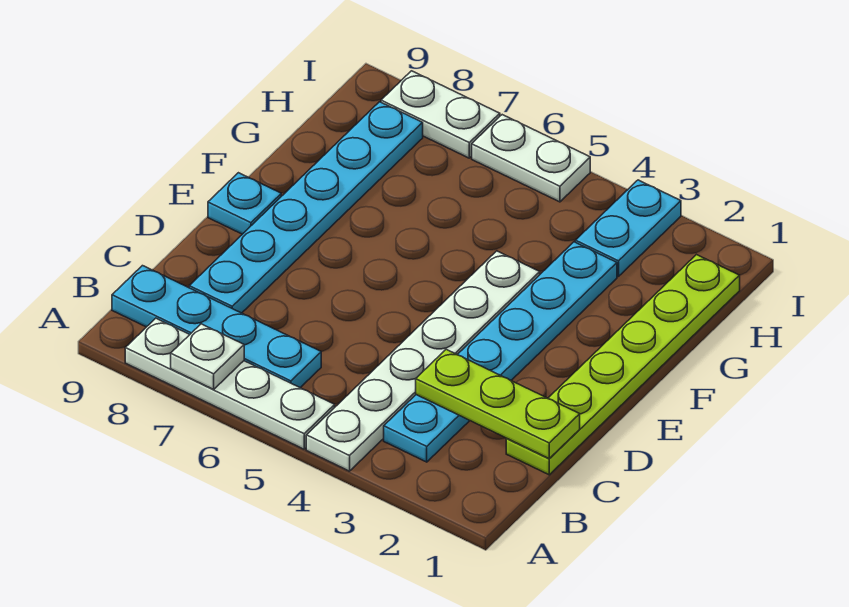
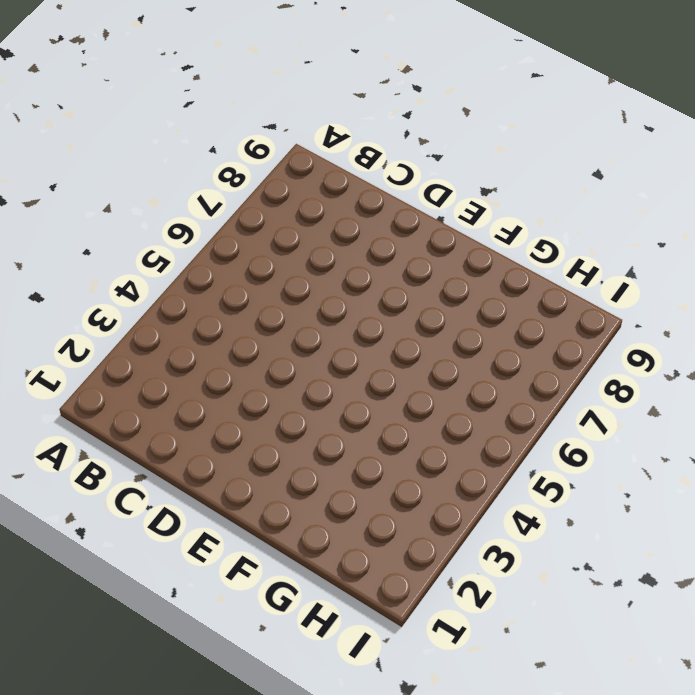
none -> white plate A4:F4 level 1
none -> white plate A5:A8 level 1
none -> cyan plate B3:G3 level 1

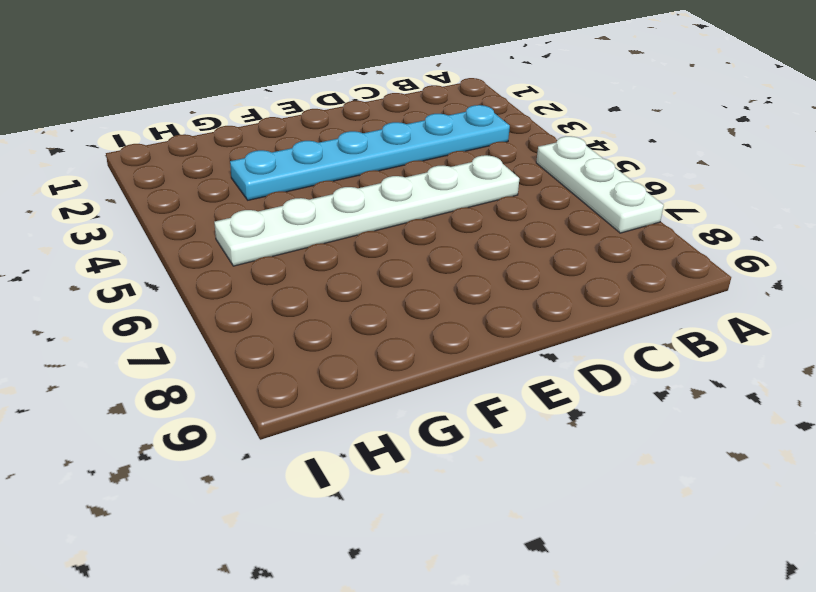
white plate A5:A7 level 1 -> white plate A5:A8 level 1
white plate C5:H5 level 1 -> white plate A4:F4 level 1
none -> cyan plate B6:B9 level 1
none -> lime plate C1:H1 level 1
none -> cyan plate C8:H8 level 1

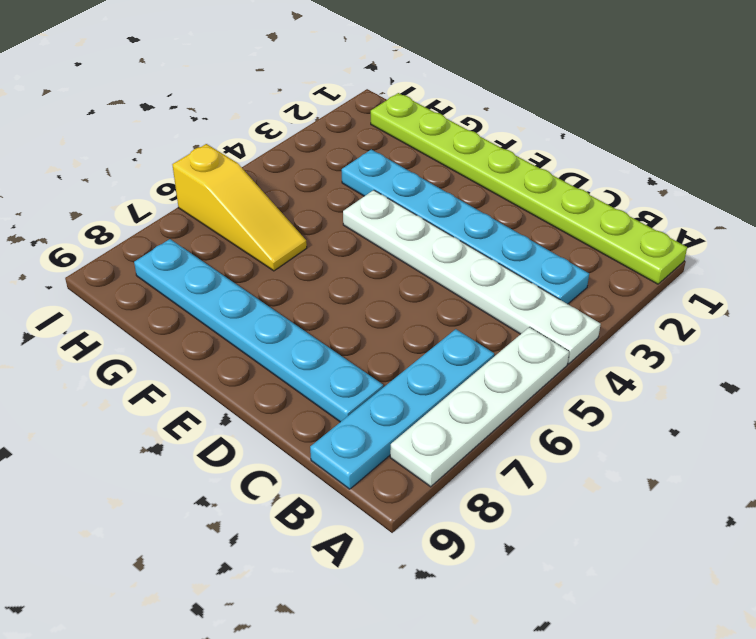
lime plate A1:H1 level 1 -> lime plate C1:H1 level 1
yellow slope G6:I6 level 1 top I -> white plate I5:I6 level 1
none -> cyan plate E9 level 1
none -> cyan plate H3:I3 level 1
none -> white plate I7:I8 level 1

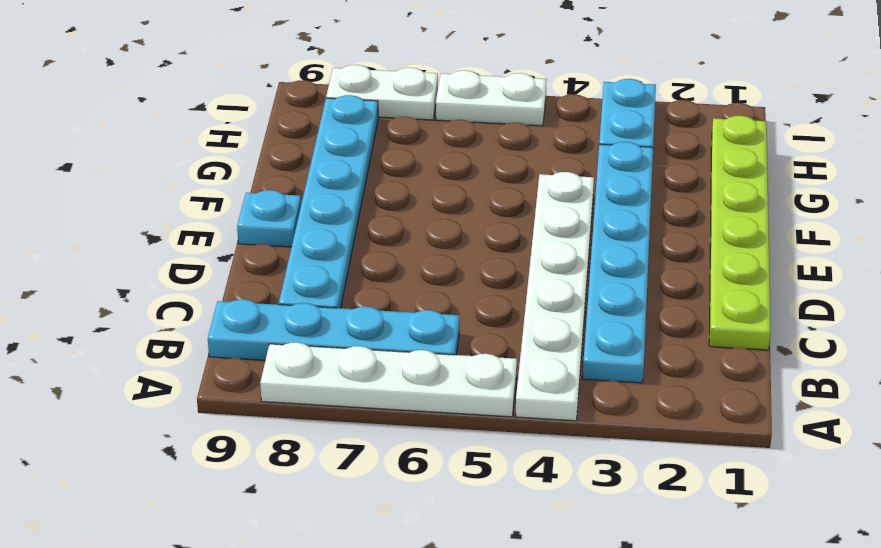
none -> white plate A7 level 2
none -> lime plate C1:C3 level 2

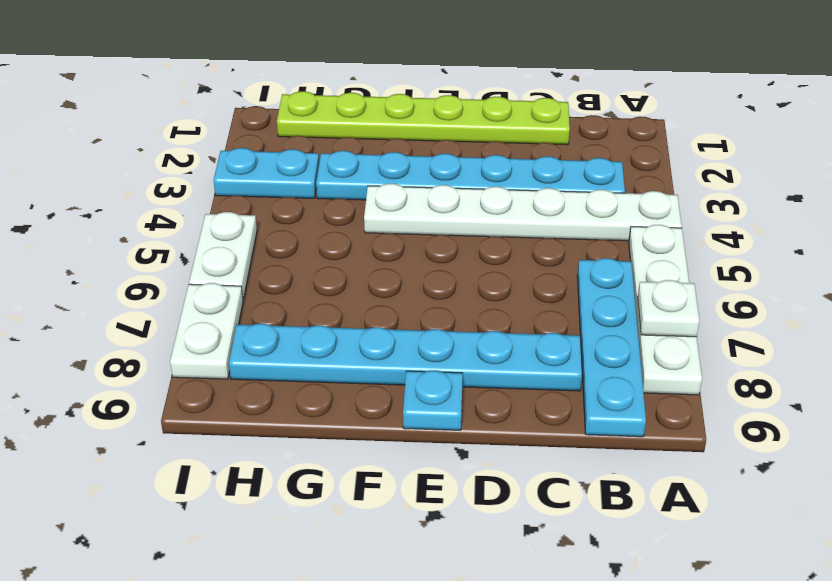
none -> lime plate C1:C3 level 2

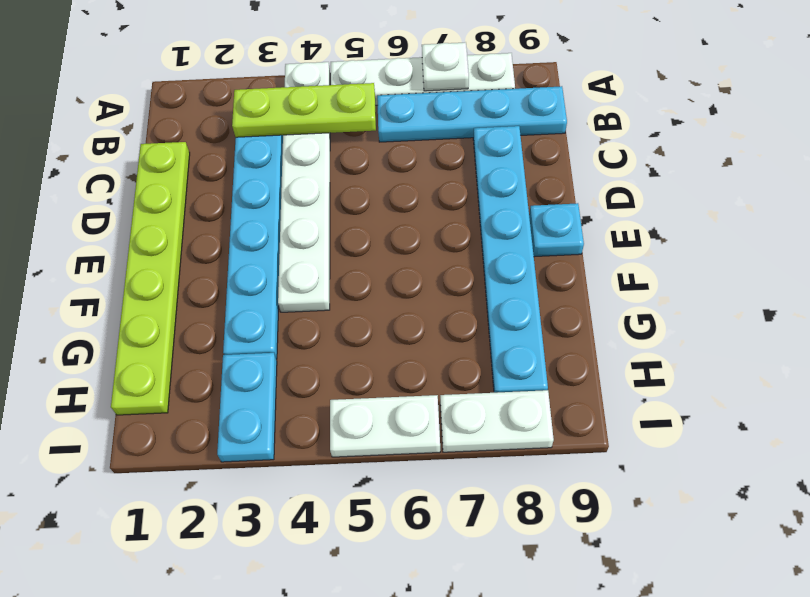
lime plate B3:B5 level 2 -> lime plate C1:C3 level 2

